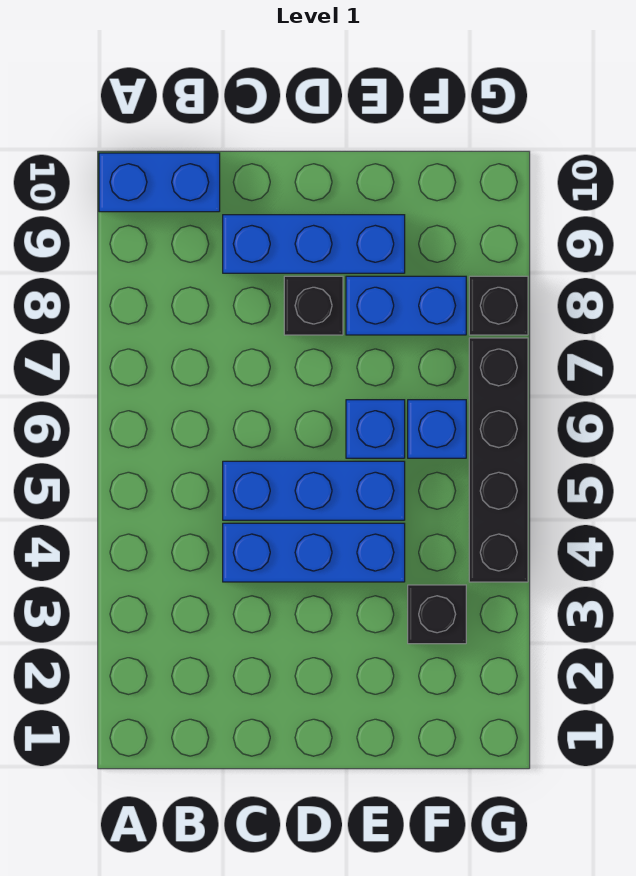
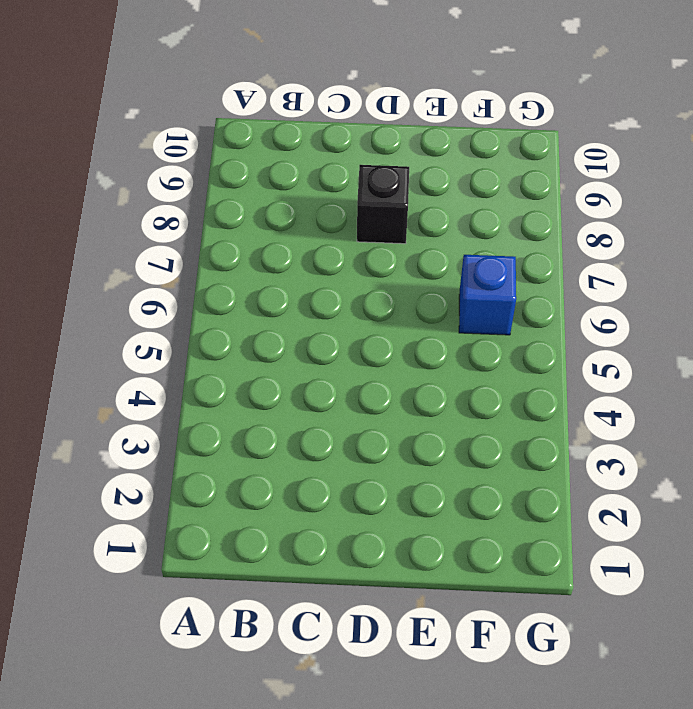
none -> blue brick A10:B10 level 1
none -> blue brick C4:E4 level 1

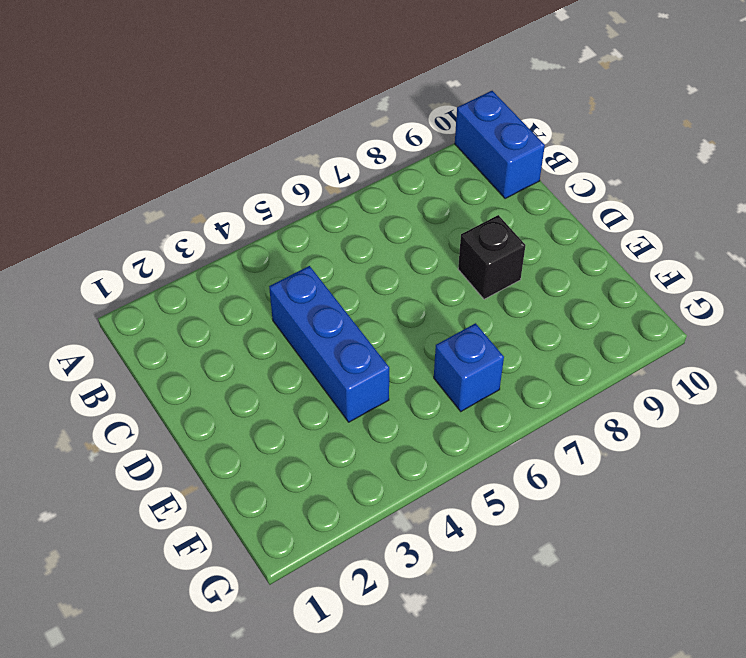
none -> blue brick C5:E5 level 1
none -> blue brick C9:E9 level 1

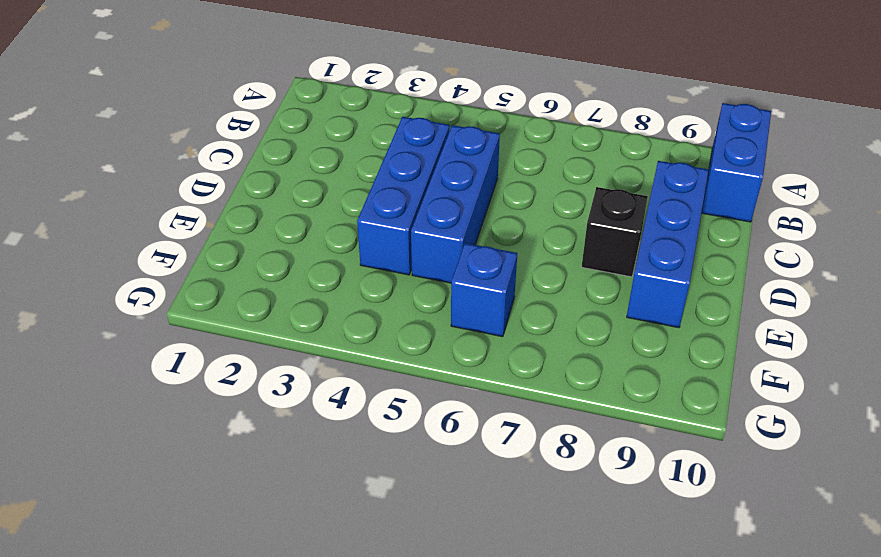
none -> blue brick E6 level 1
none -> blue brick E8:F8 level 1

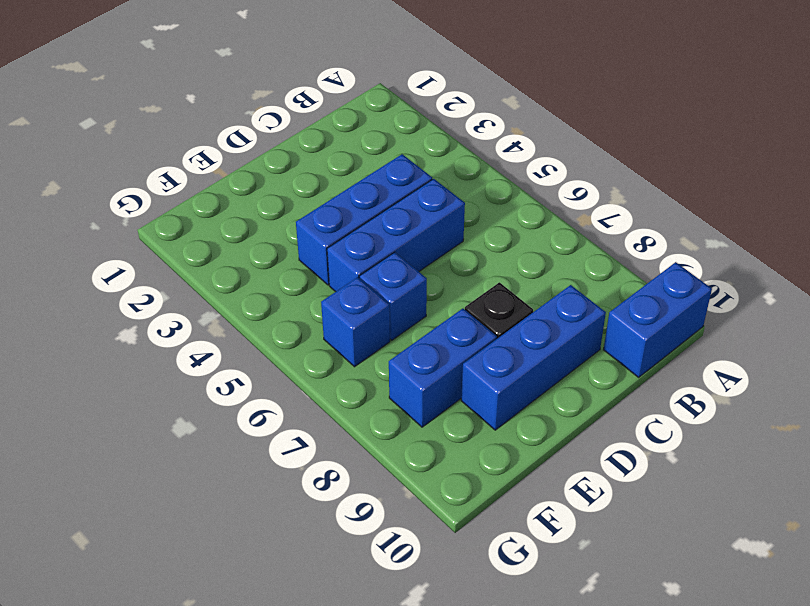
none -> black brick F3 level 1
none -> black brick G4:G7 level 1

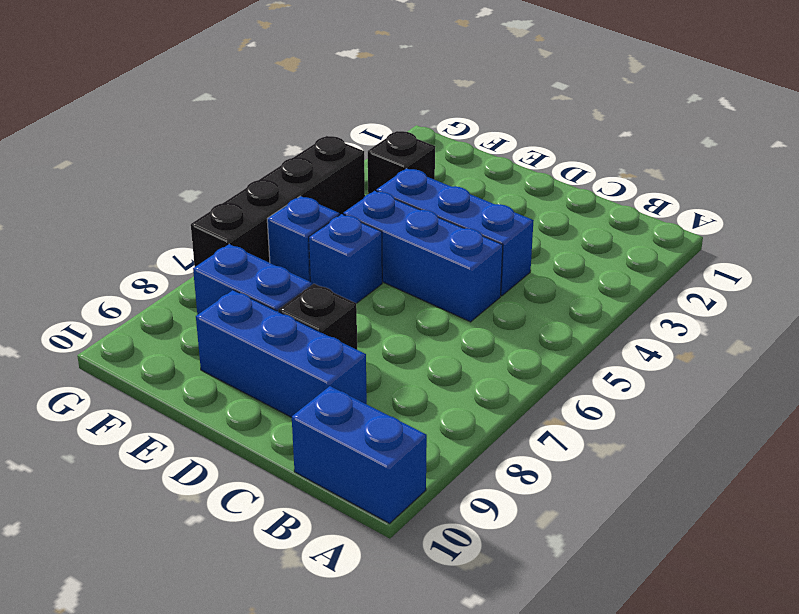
none -> black brick G8 level 1

